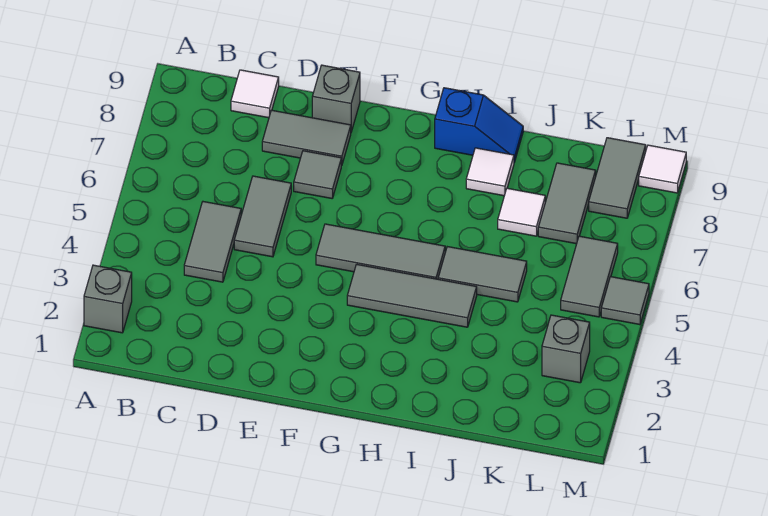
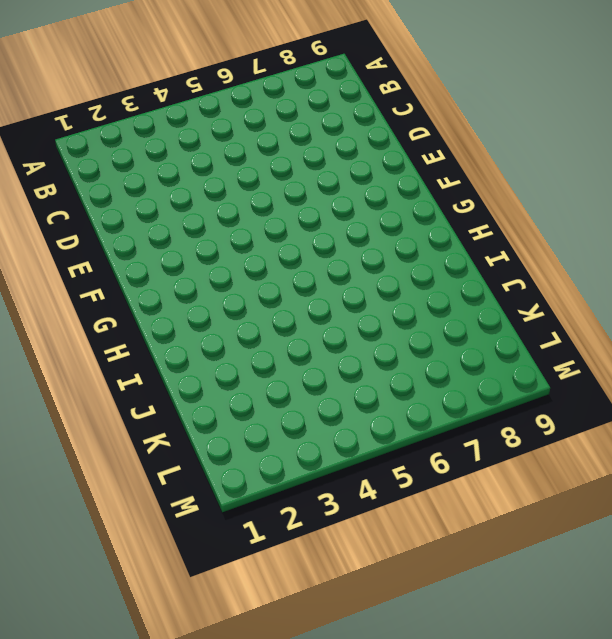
none -> grey brick A2 level 1
none -> grey tile C4:C5 level 1
none -> white tile C9 level 1

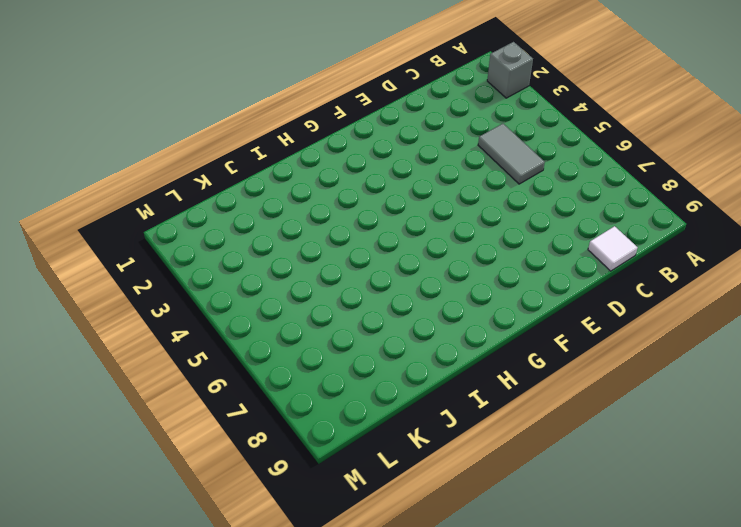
none -> grey tile D5:D6 level 1
none -> grey tile D8:E8 level 1
none -> grey tile E7 level 1

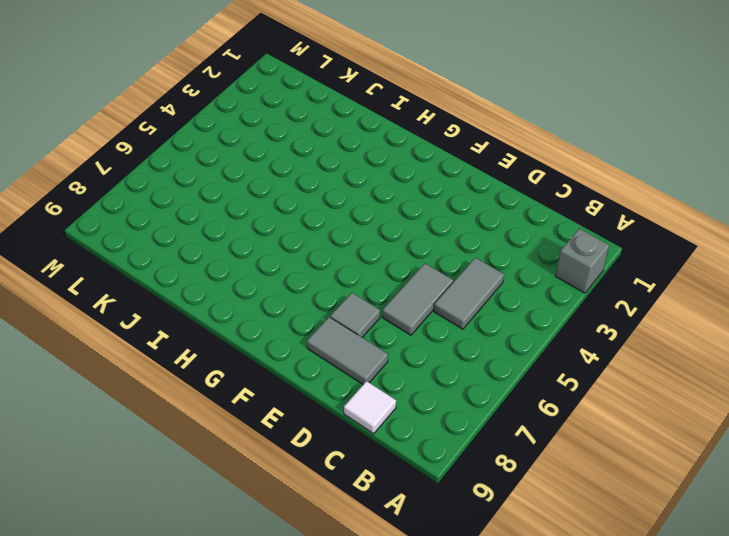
none -> grey brick E9 level 1
none -> grey tile F5:H5 level 1
none -> grey tile G4:I4 level 1

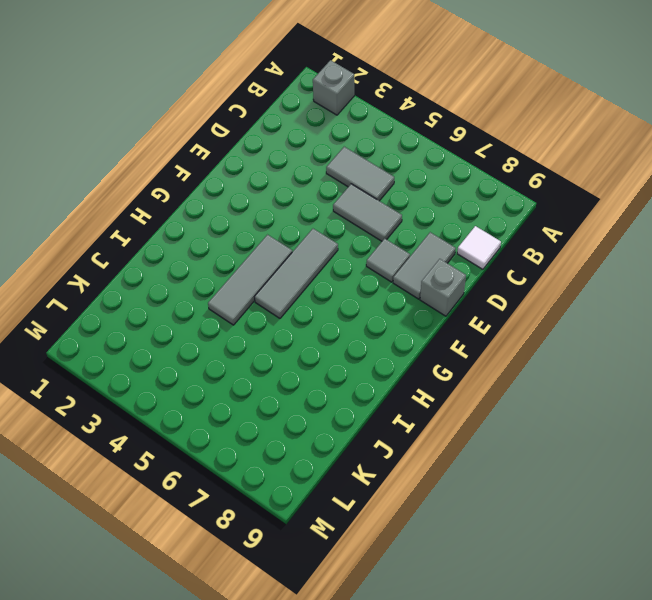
none -> blue slope H9:I9 level 1 top H
none -> grey tile I5:J5 level 1
none -> white tile I8 level 1

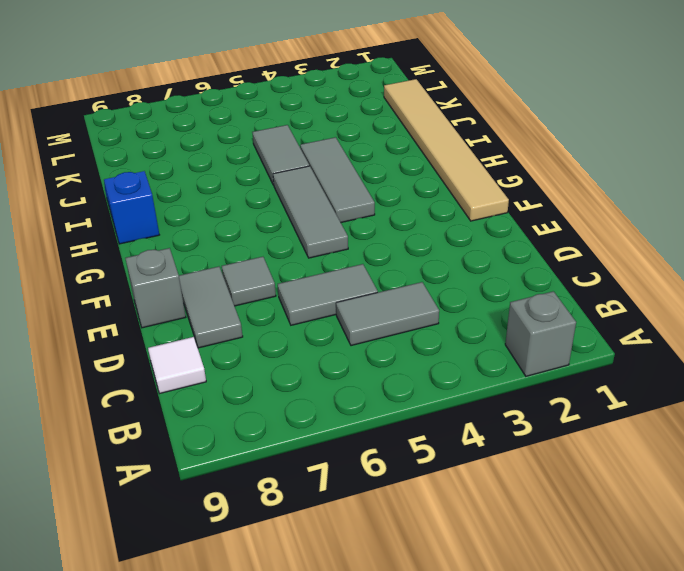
tan tile F1:K1 level 1 -> none
none -> white tile I8 level 1
none -> white tile J7 level 1
none -> grey tile K7:K8 level 1

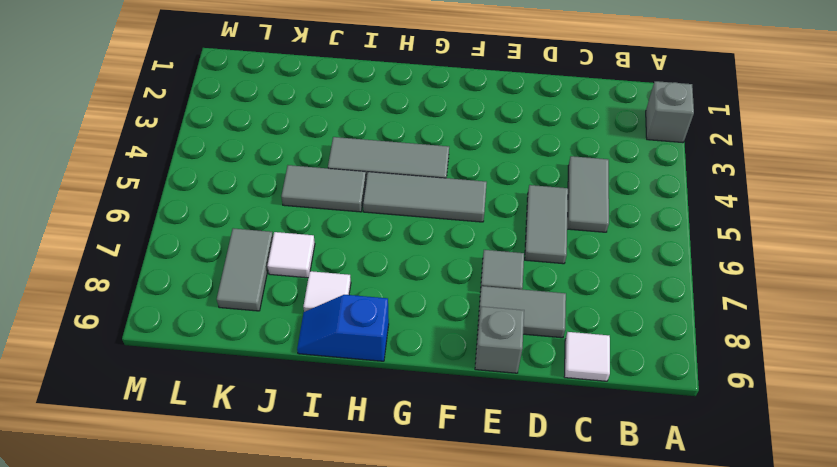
none -> grey brick L3 level 1
none -> grey tile L5:L6 level 1
none -> grey tile L8:L9 level 1

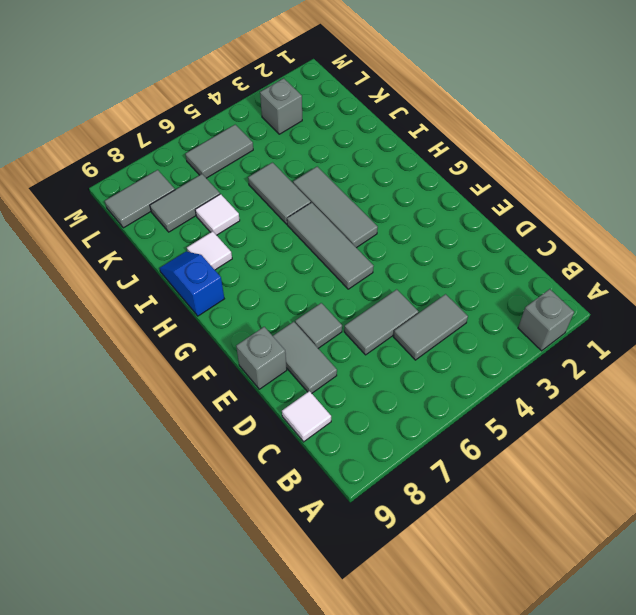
none -> grey tile M5 level 1
none -> white tile M9 level 1

